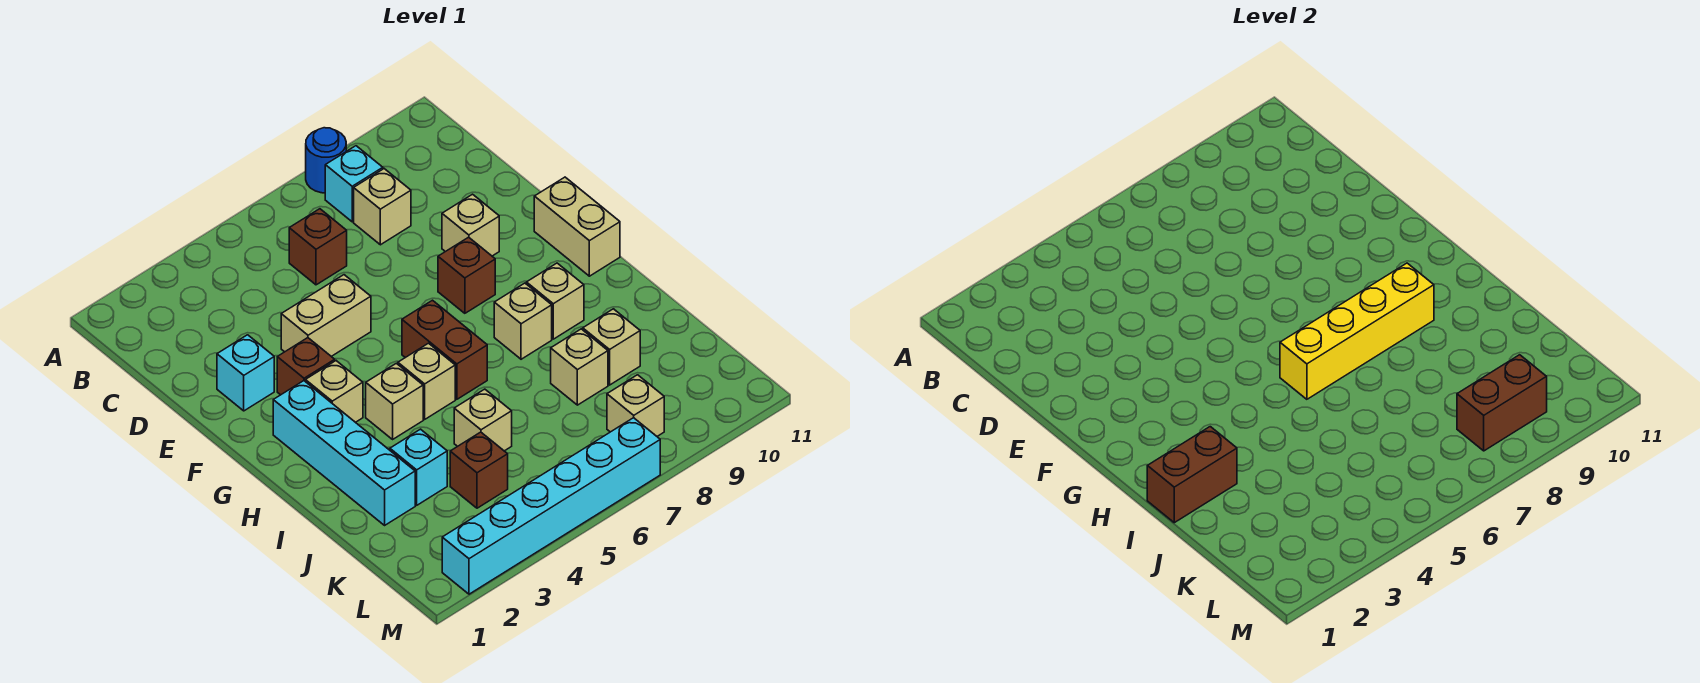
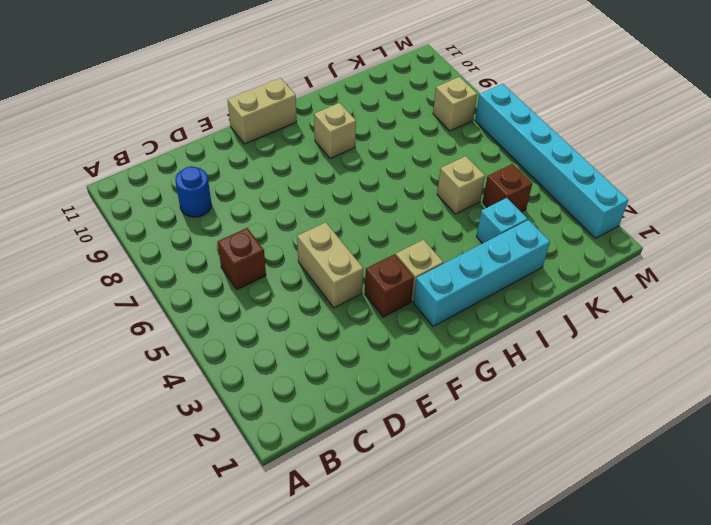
blue round brick C9 level 1 -> blue round brick A8 level 1
none -> cyan brick B8 level 1
none -> tan brick C8 level 1
none -> cyan brick E2 level 1

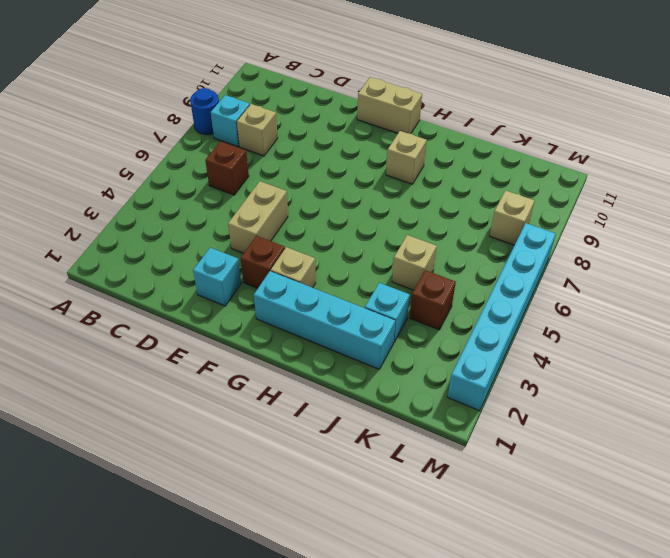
none -> tan brick E9 level 1
none -> brown brick F8 level 1
none -> brown brick G6:H6 level 1

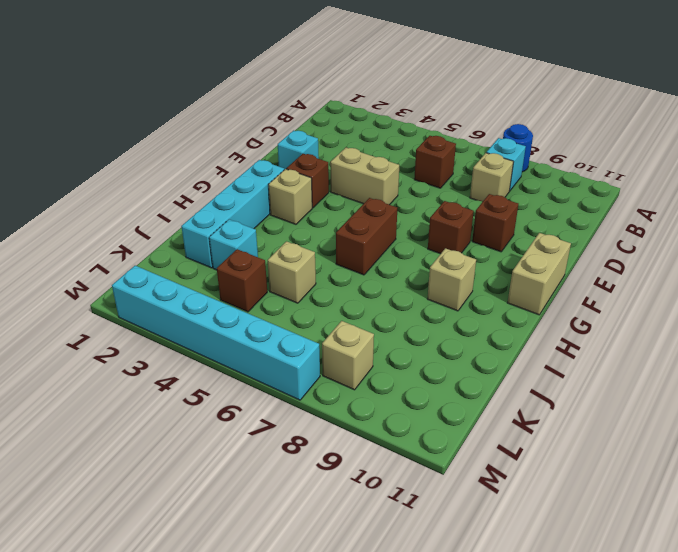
brown brick E9 level 1 -> tan brick E9 level 1
none -> tan brick H4 level 1
none -> tan brick H5 level 1
none -> tan brick H8 level 1

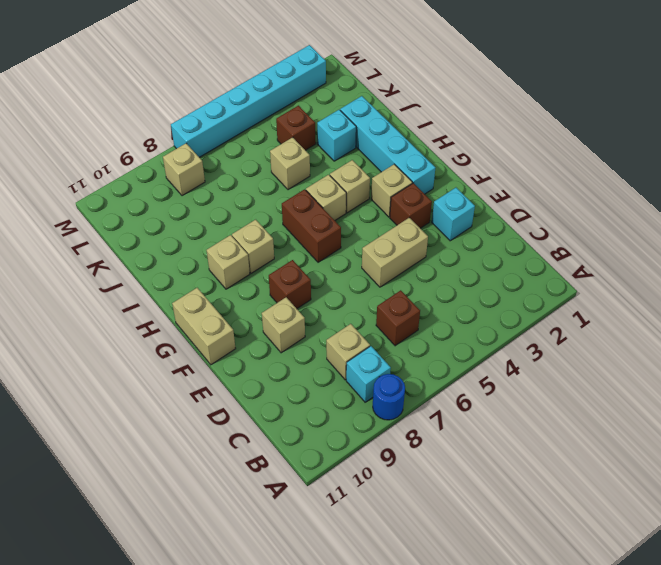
none -> tan brick J8 level 1
none -> tan brick J9 level 1
none -> yellow brick H6:H9 level 2

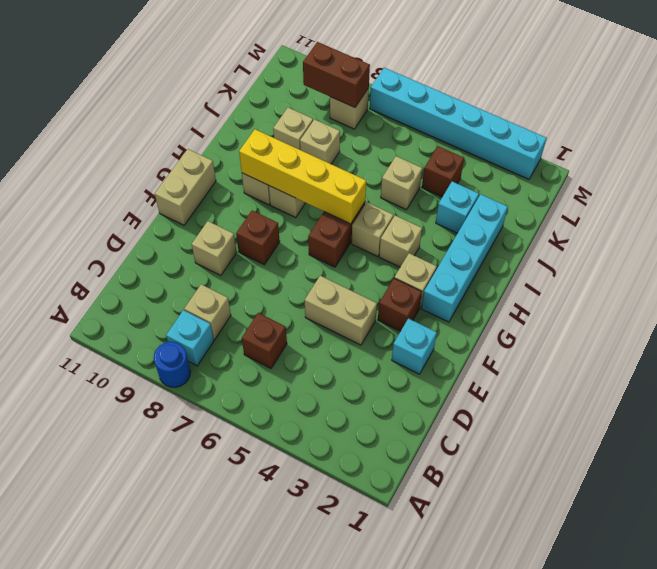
none -> brown brick I1:I2 level 2

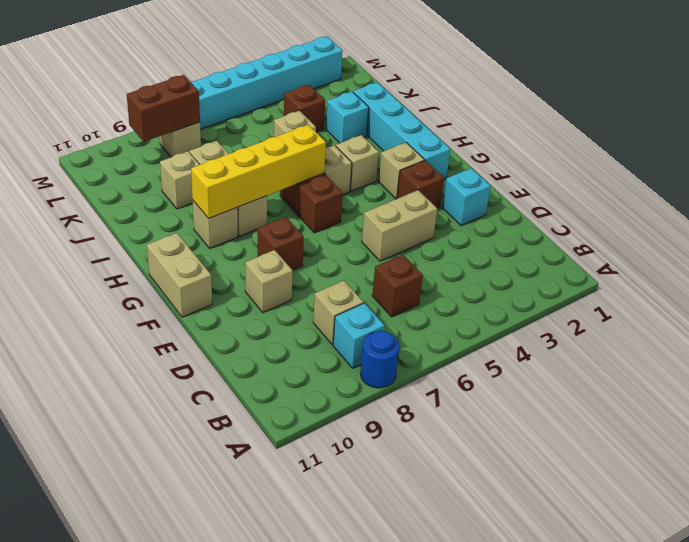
none -> brown brick I1:I2 level 2

